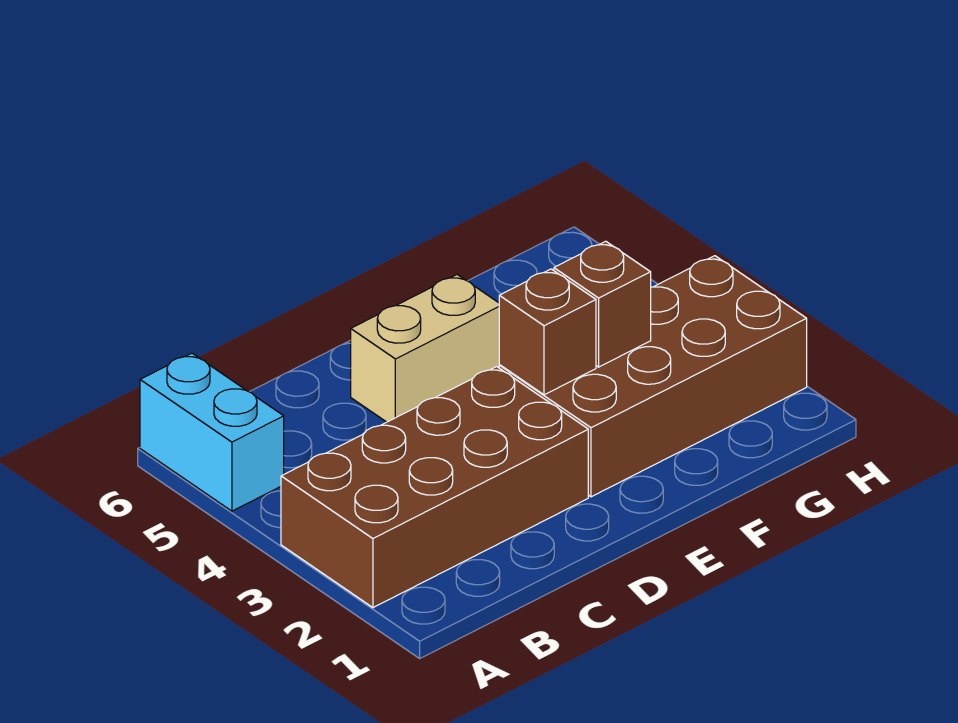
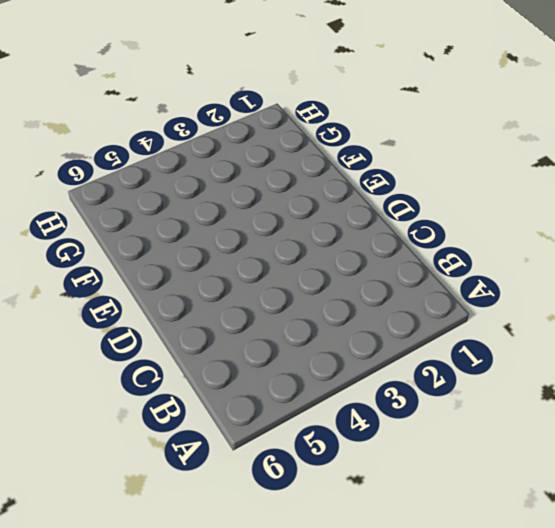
none -> brown brick A2:D3 level 1
none -> cyan brick A5:A6 level 1

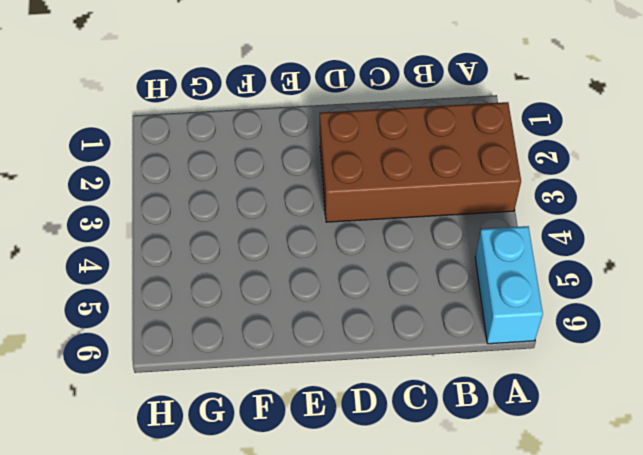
none -> tan brick D5:E5 level 1
none -> brown brick E2:H3 level 1

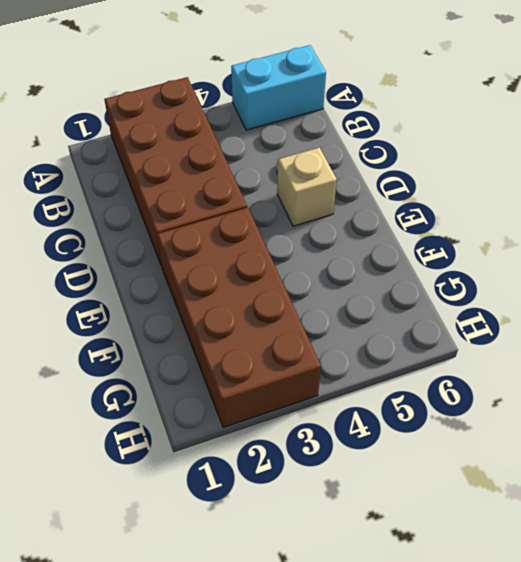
tan brick D5 level 1 -> tan brick D5:E5 level 1
none -> brown brick E3 level 2
none -> brown brick F3 level 2

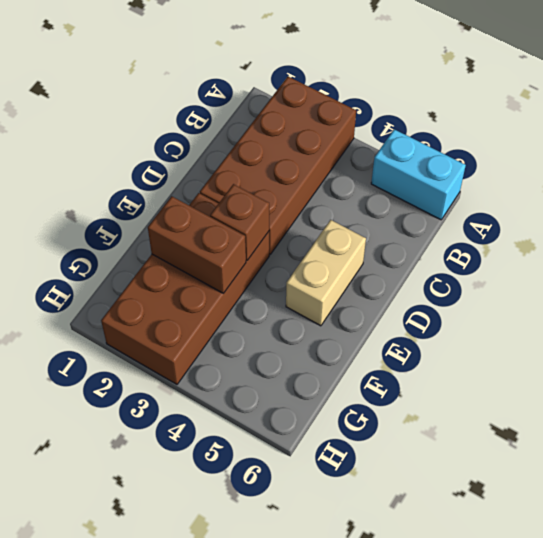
brown brick F2:F3 level 2 -> brown brick F3 level 2

